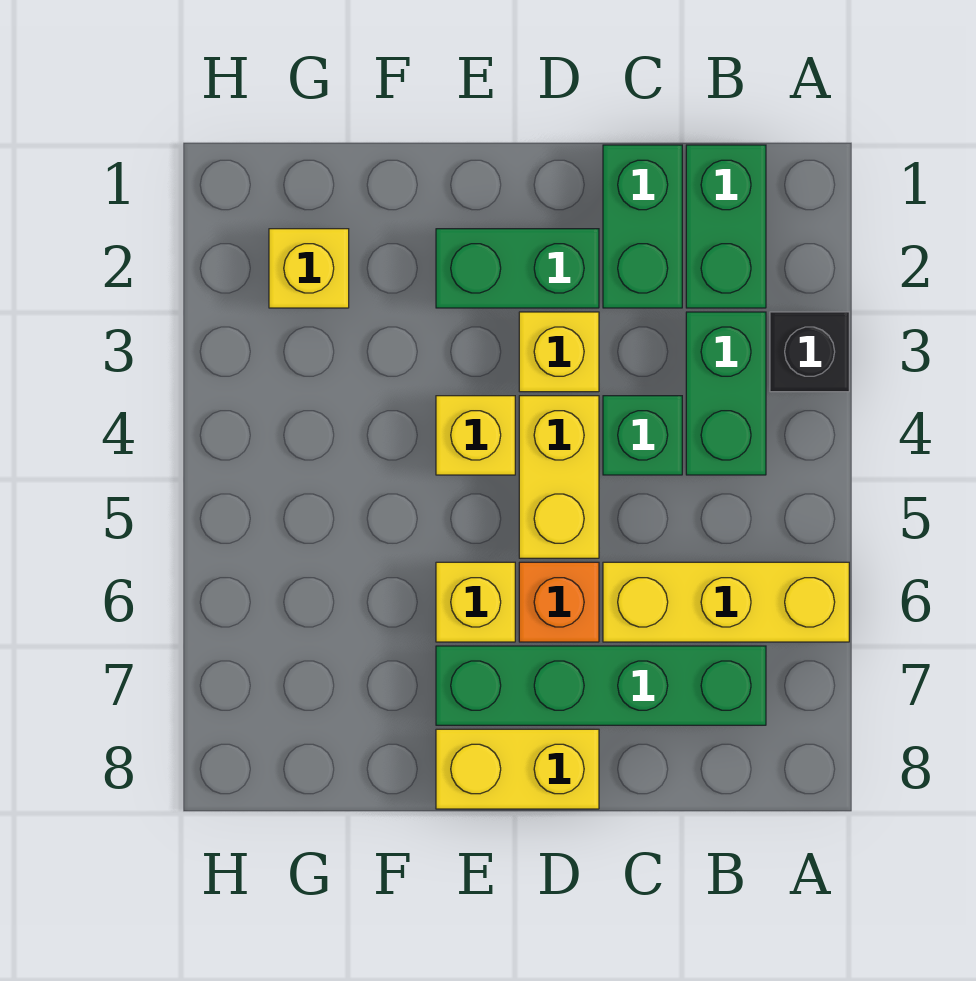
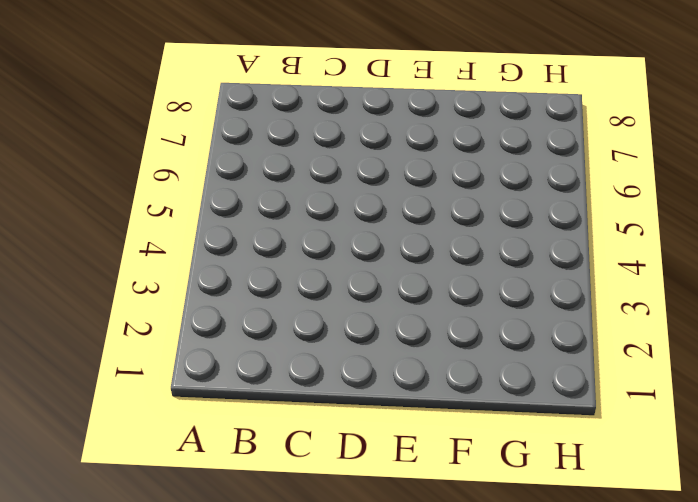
none -> black brick A3 level 1
none -> yellow brick A6:C6 level 1
none -> green brick B1:B2 level 1

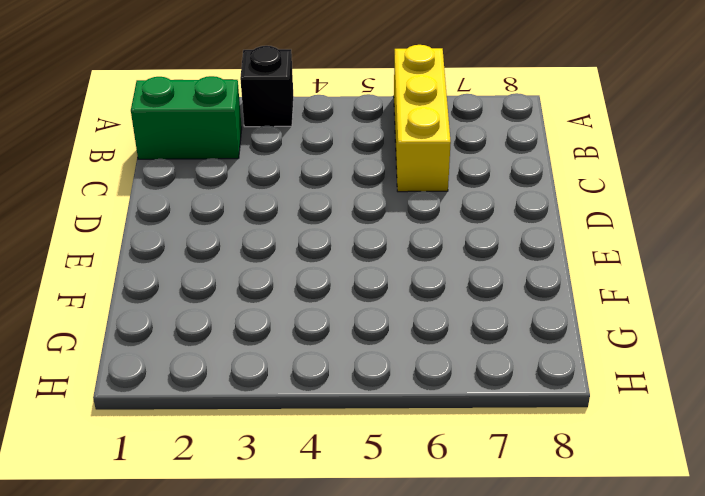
none -> green brick B3:B4 level 1
none -> green brick B7:E7 level 1
none -> green brick C1:C2 level 1

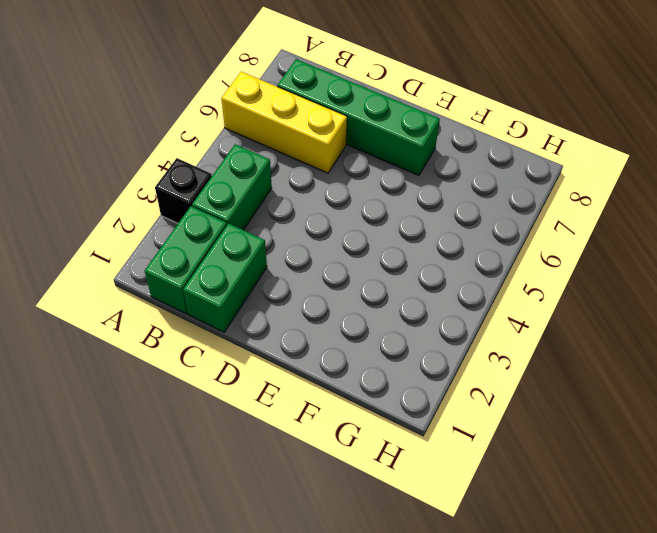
none -> green brick C4 level 1
none -> green brick D2:E2 level 1
none -> yellow brick D3 level 1

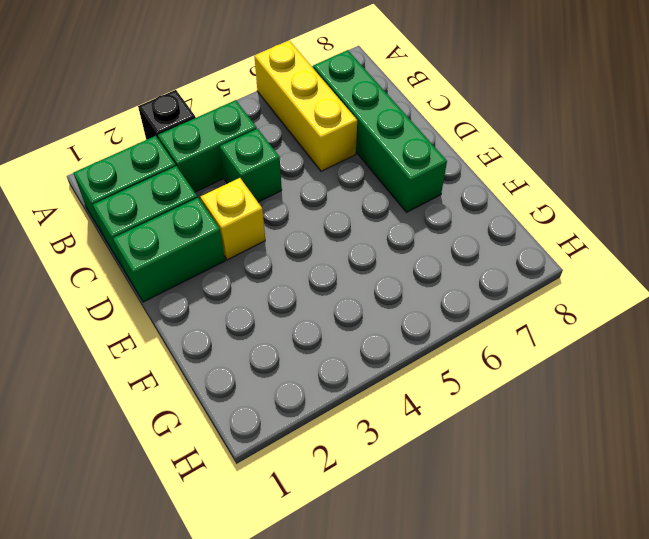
green brick D1:D2 level 1 -> green brick D2:E2 level 1
none -> yellow brick D4:D5 level 1
none -> orange brick D6 level 1
none -> yellow brick D8:E8 level 1

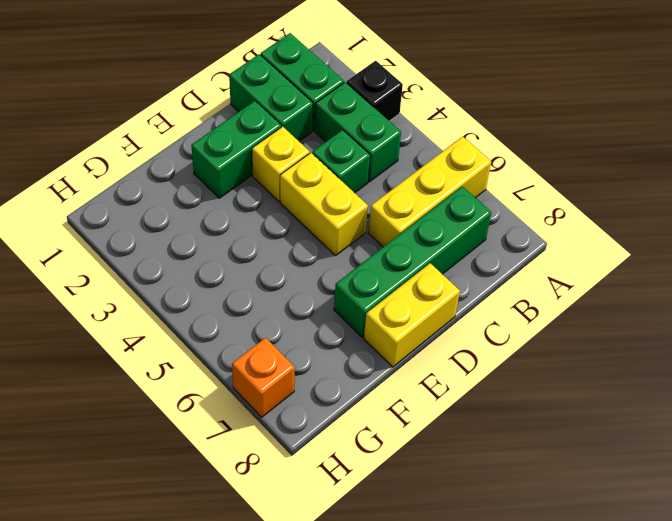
orange brick H7 level 1 -> orange brick D6 level 1
none -> yellow brick E4 level 1
none -> yellow brick E6 level 1
none -> yellow brick G2 level 1

